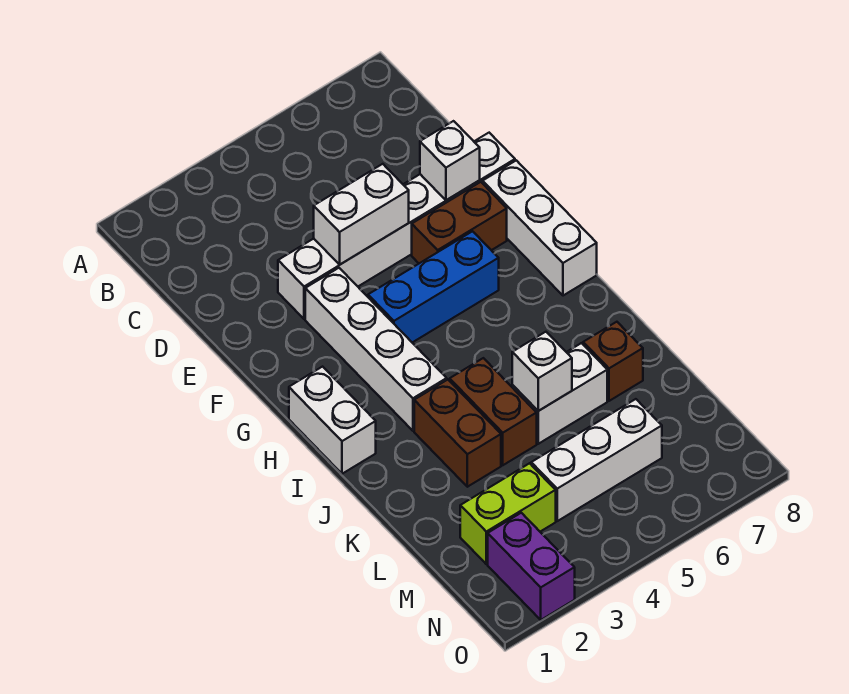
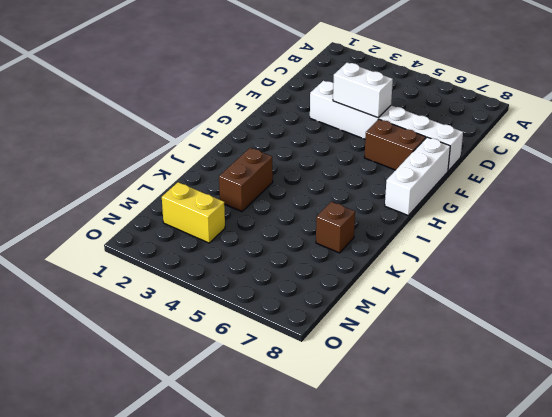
yellow brick M2:M3 level 1 -> lime brick M2:M3 level 1
none -> white brick F3:I3 level 1
none -> blue brick G4:G6 level 1
none -> white brick H1:I1 level 1

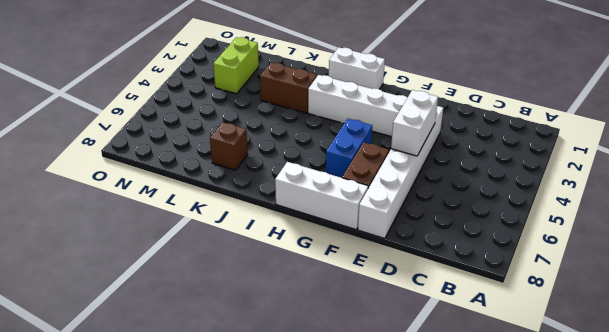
blue brick G5:G6 level 1 -> blue brick G4:G6 level 1
none -> brown brick J4:K4 level 1
none -> white brick K5:K6 level 1
none -> white brick M4:M6 level 1

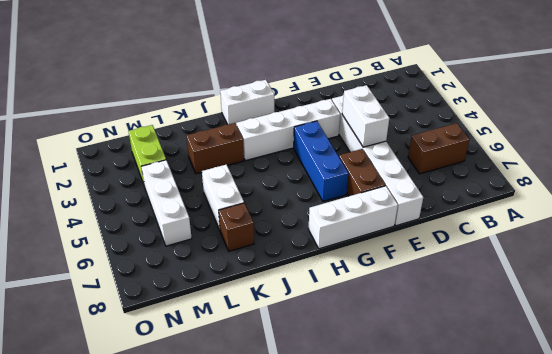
brown brick B6:C6 level 1 -> brown brick J4:K4 level 1
none -> purple brick N2:O2 level 1
none -> white brick E7 level 2
none -> white brick K5 level 2

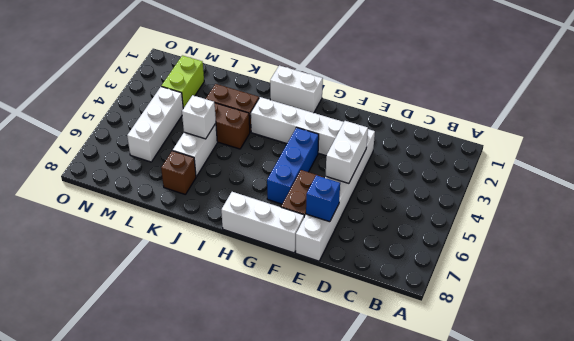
blue brick E7 level 2 -> white brick E7 level 2
none -> purple brick N2:O2 level 1

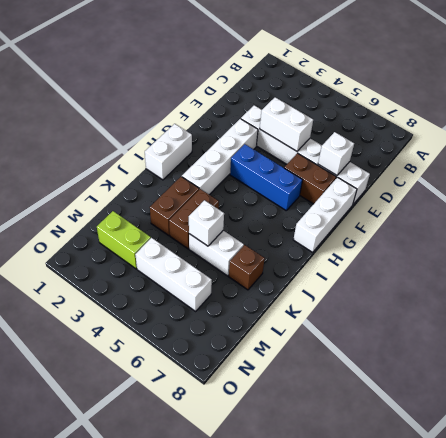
none -> purple brick N2:O2 level 1

